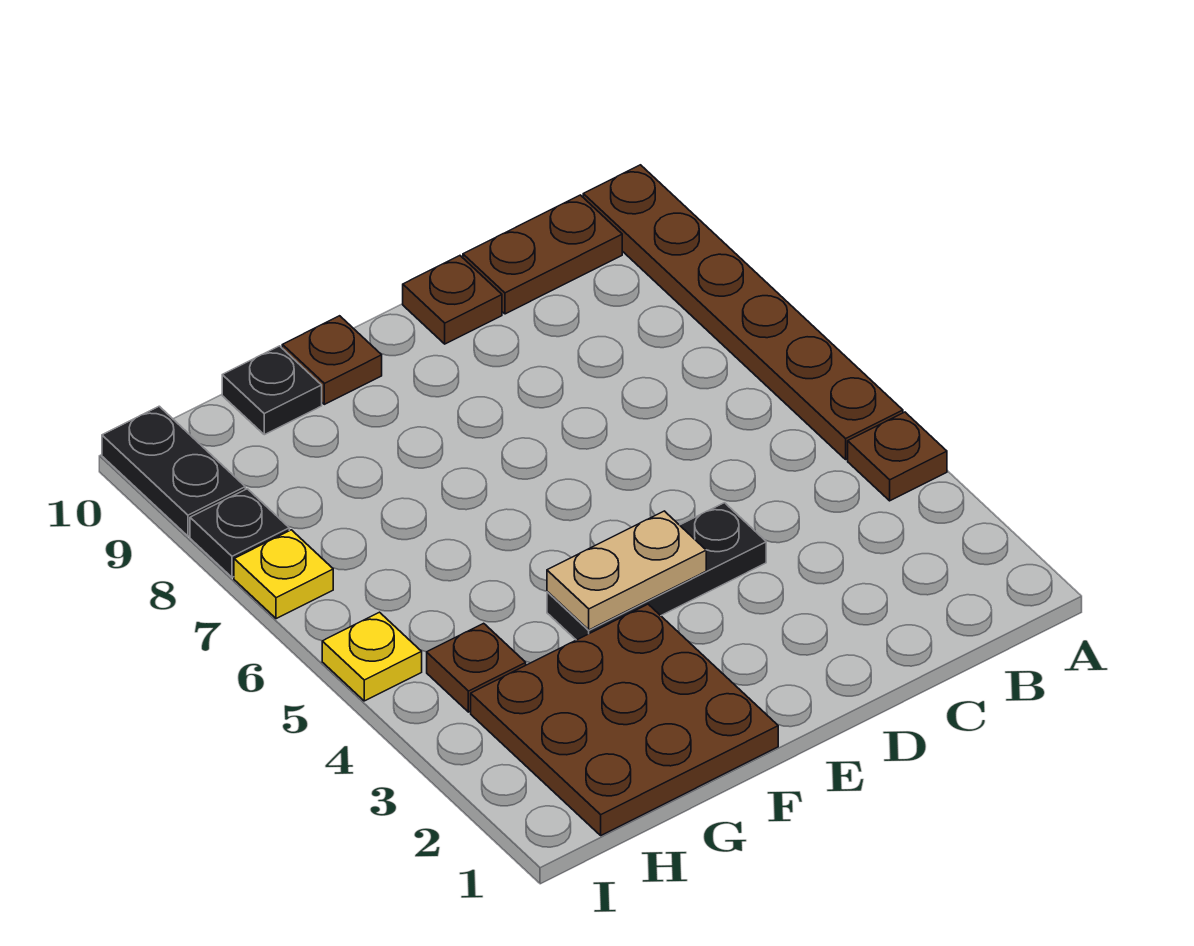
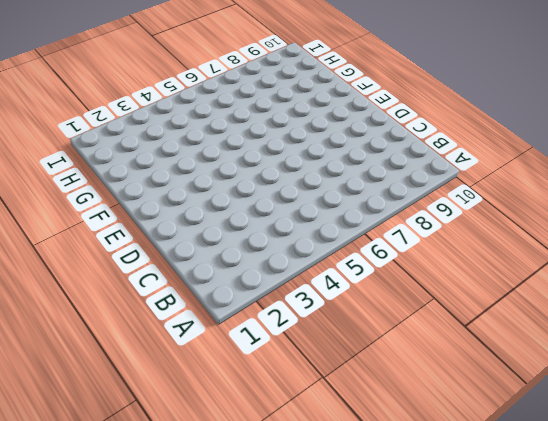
none -> brown plate A4 level 1
none -> brown plate A5:A10 level 1
none -> brown plate B10:C10 level 1

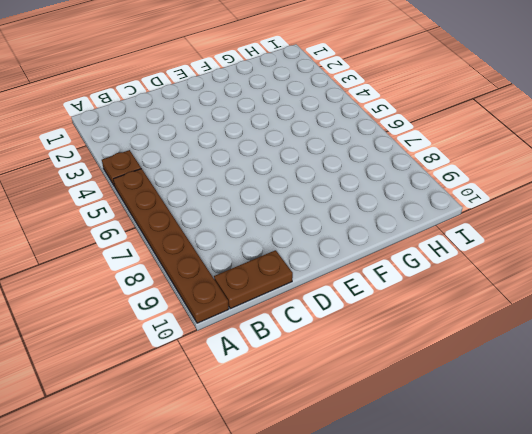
none -> black plate D4:F4 level 1
none -> brown plate D10 level 1
none -> brown plate F1:H3 level 1

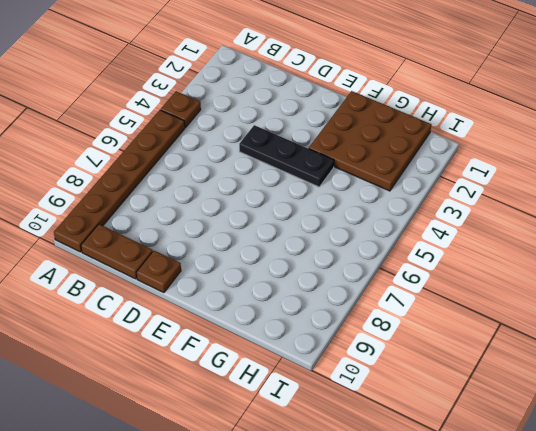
none -> brown plate F10 level 1
none -> black plate G10 level 1
none -> brown plate H4 level 1

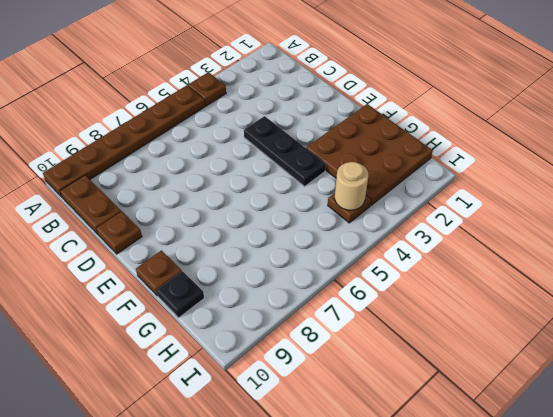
tan round brick H4 level 2 -> none
none -> yellow plate I5 level 1
none -> yellow plate I7 level 1
none -> black plate I8 level 1

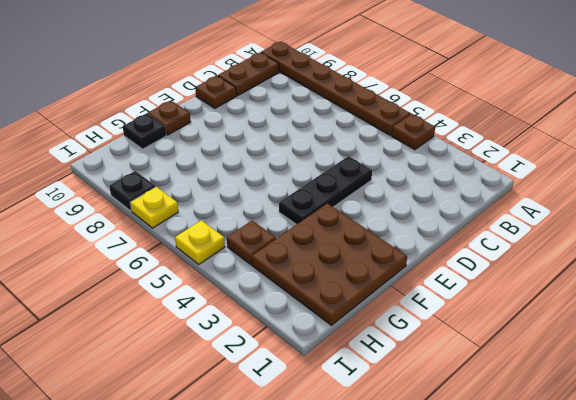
none -> black plate I9:I10 level 1
none -> tan plate E4:F4 level 2

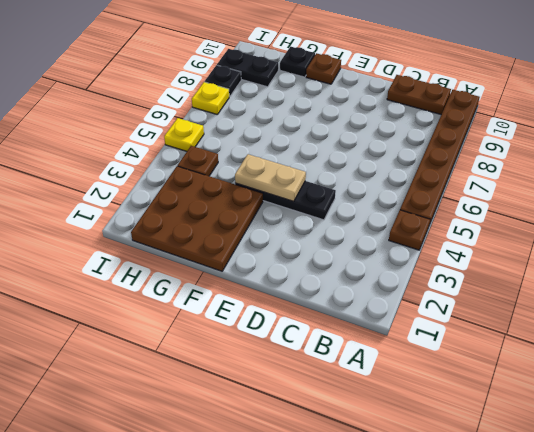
black plate H9:I9 level 1 -> black plate I9:I10 level 1
none -> brown plate D10 level 1

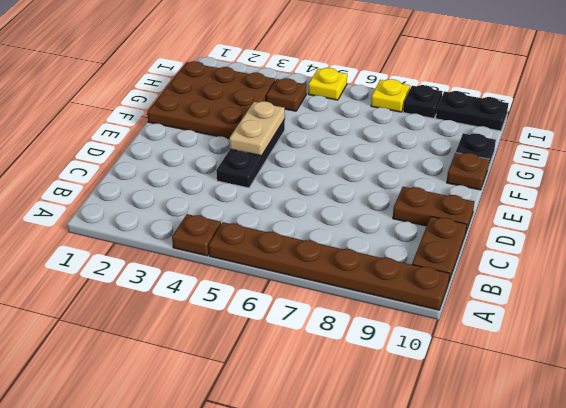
brown plate D9:D10 level 1 -> brown plate D10 level 1

